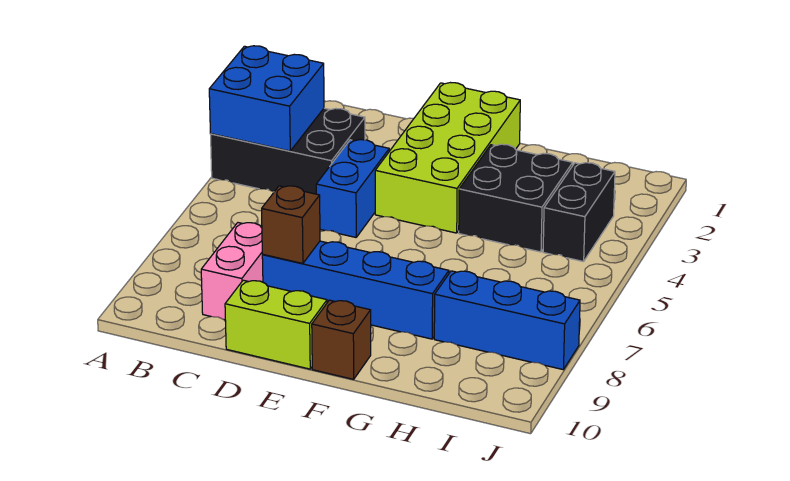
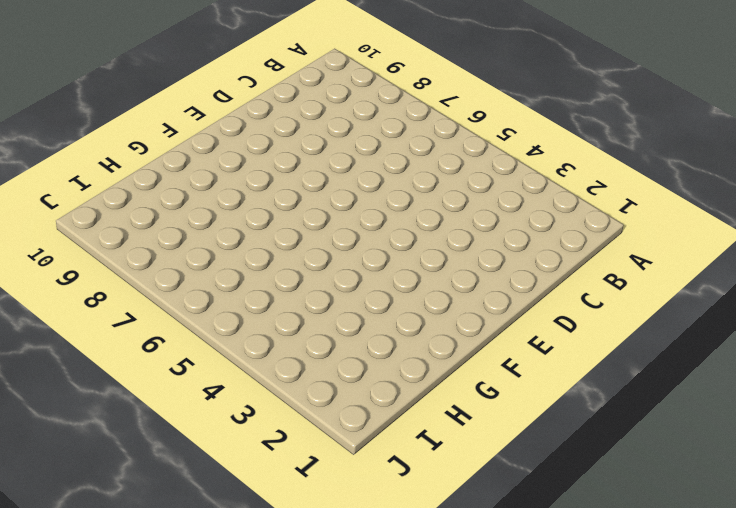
none -> black brick A3:C4 level 1
none -> pink brick C8:C9 level 1
none -> blue brick D4:D5 level 1

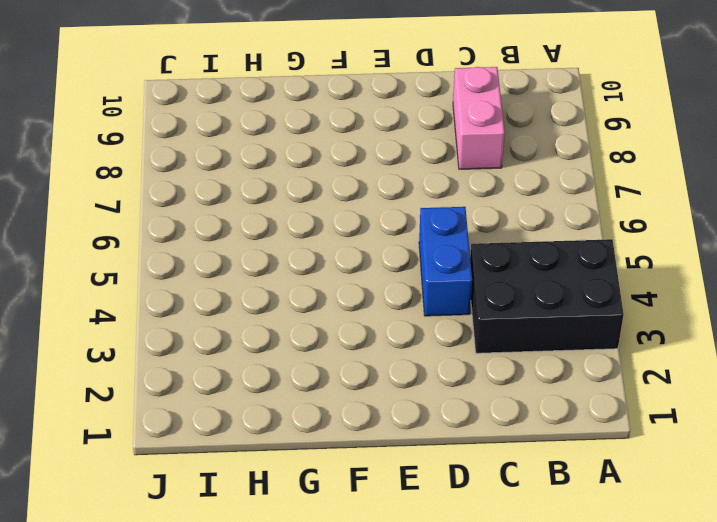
none -> blue brick D8:G8 level 1
none -> lime brick D10:E10 level 1
none -> lime brick E1:F4 level 1

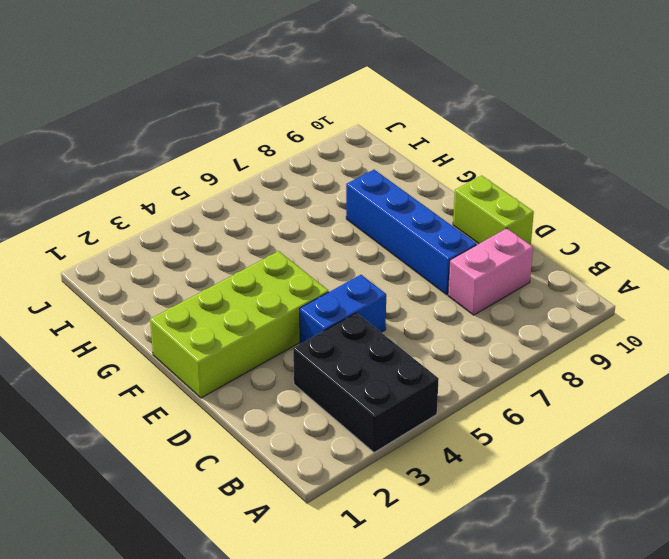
none -> brown brick F10 level 1
none -> black brick G3:H4 level 1
none -> blue brick H8:J8 level 1

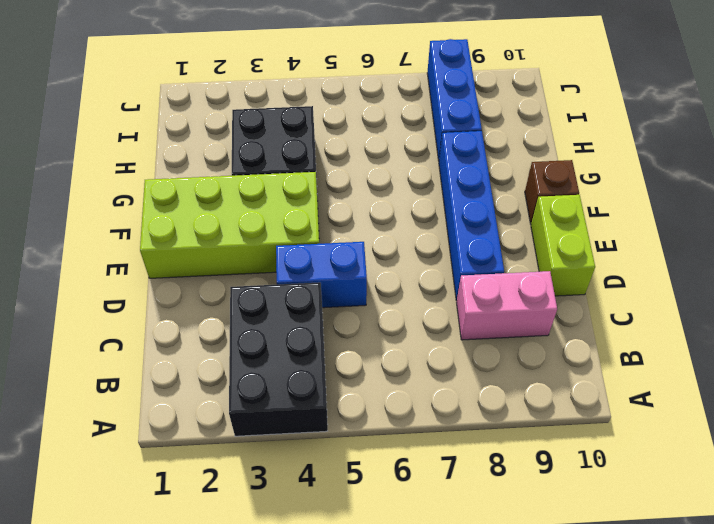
none -> black brick I3:I4 level 1
none -> blue brick A3:B4 level 2
none -> brown brick D8 level 2

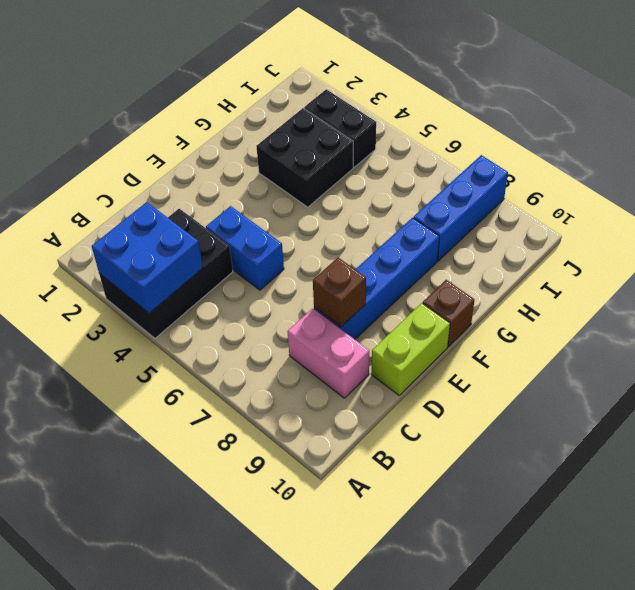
none -> lime brick E1:F4 level 1

